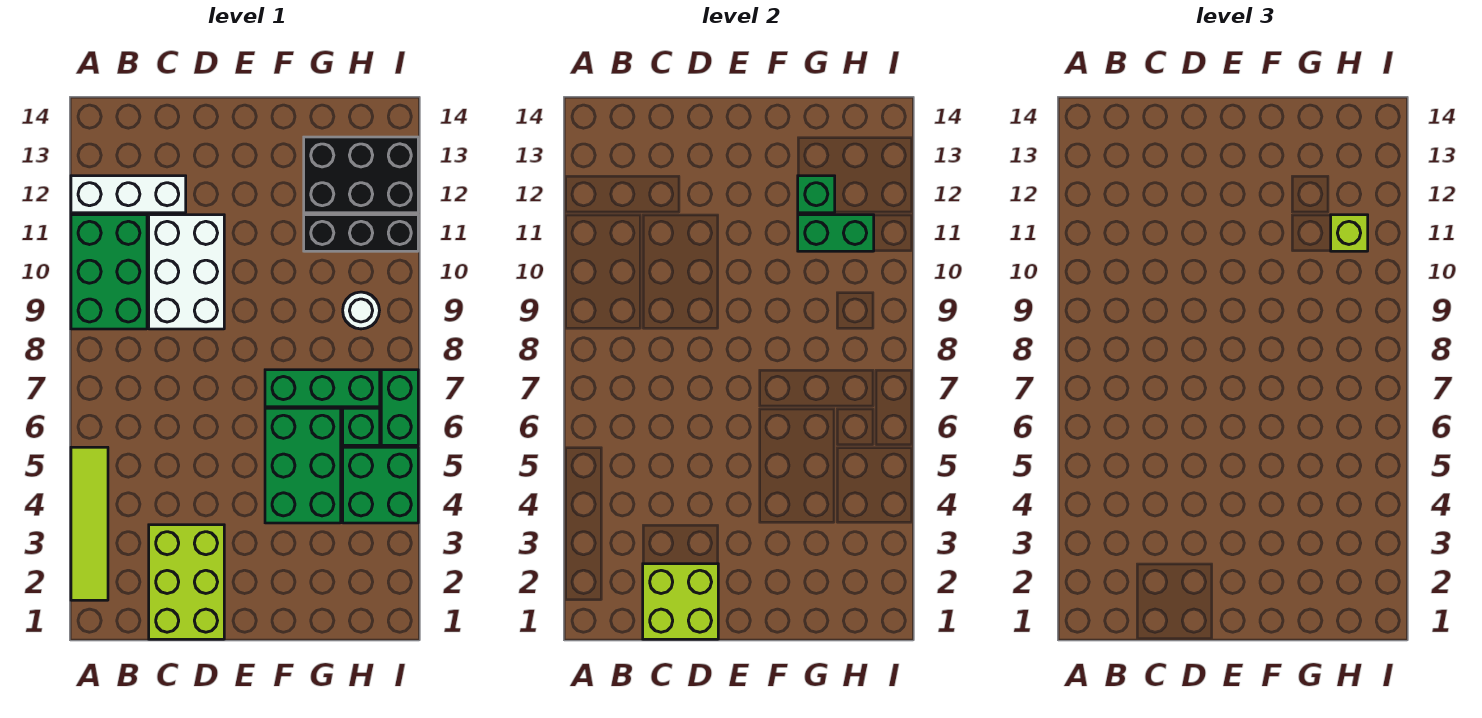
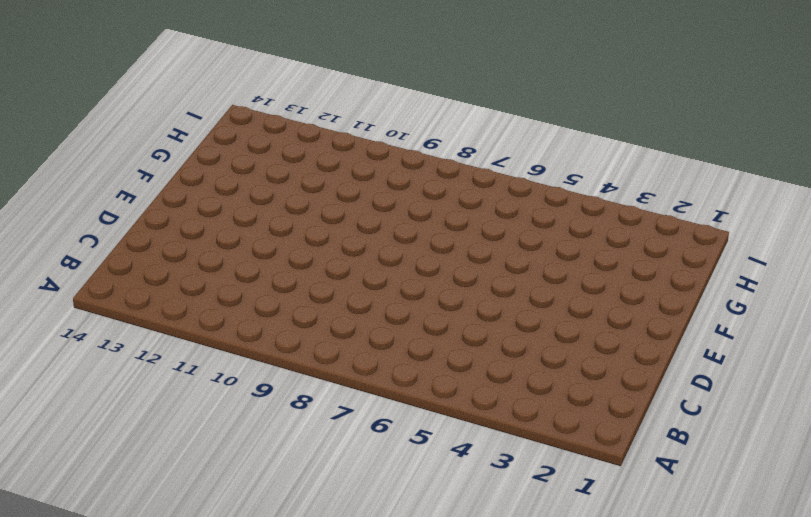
none -> lime tile A2:A5 level 1
none -> green brick A9:B11 level 1
none -> white brick A12:C12 level 1

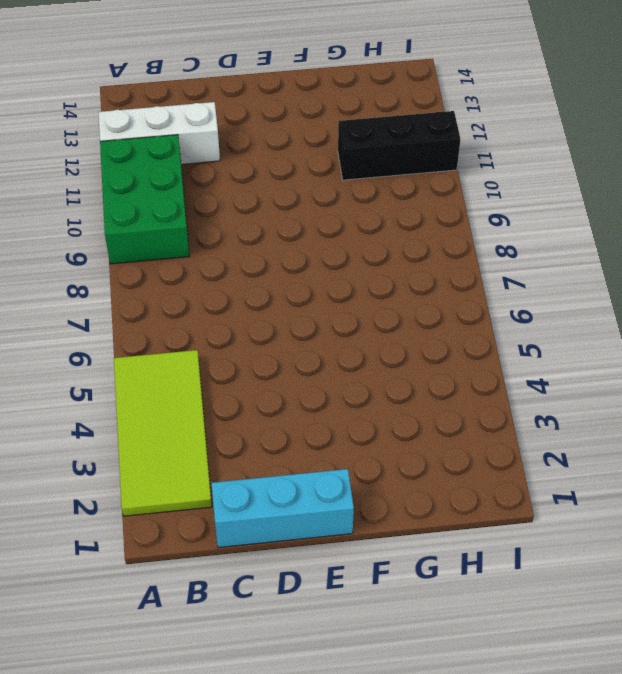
lime tile A2:B5 level 1 -> lime tile A2:A5 level 1
cyan brick C1:E1 level 1 -> lime brick C1:D3 level 1
none -> white brick C9:D11 level 1
none -> green brick F4:G6 level 1
none -> green brick F7:H7 level 1

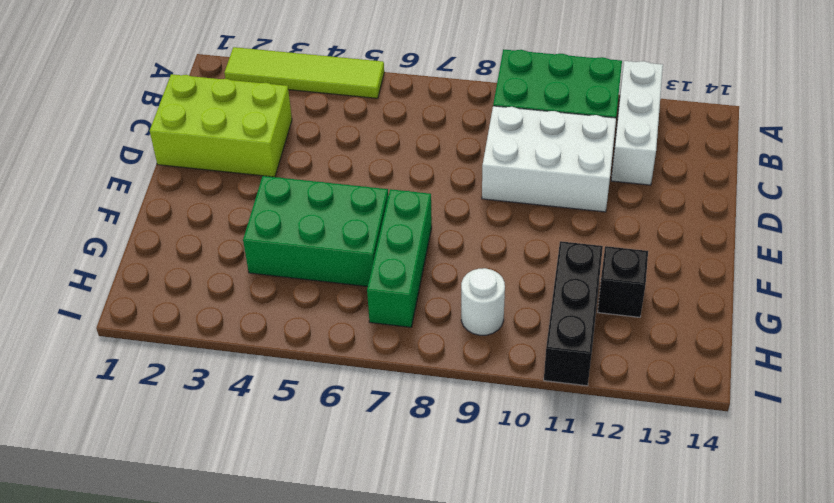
black brick G12 level 1 -> black brick G12:I13 level 1
none -> green brick H4:I5 level 1
none -> green brick H6 level 1
none -> green brick I6:I7 level 1

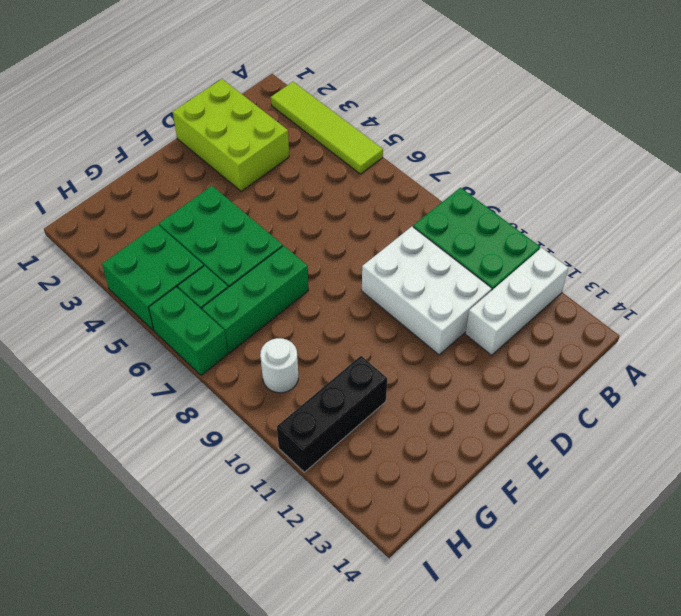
none -> black brick G12:I13 level 1
none -> lime brick C1:D2 level 2
none -> green brick G11:H11 level 2

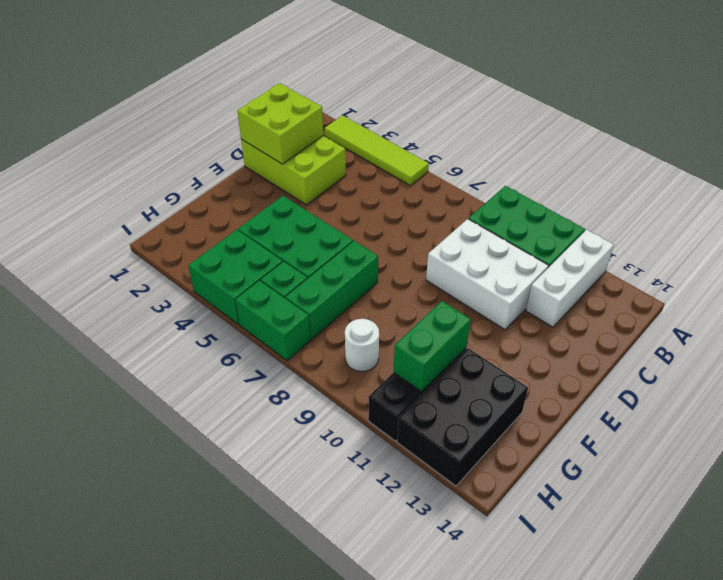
none -> green brick G12 level 2
none -> lime brick H11 level 3

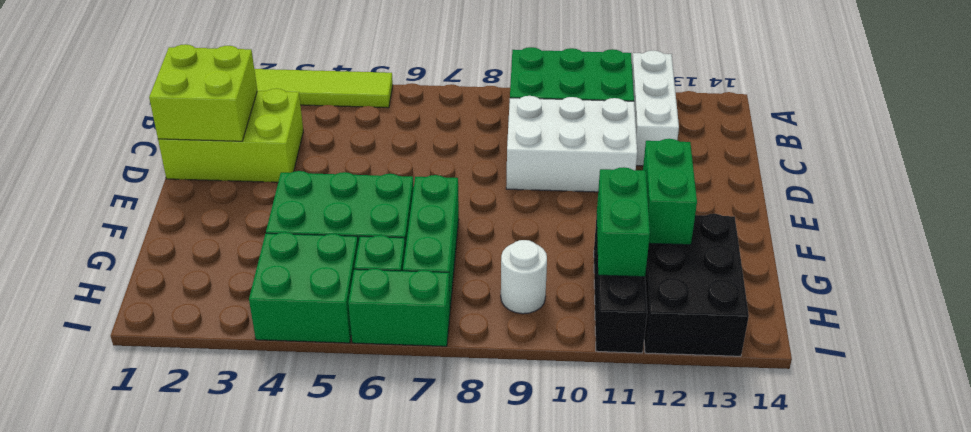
green brick F12:G12 level 2 -> green brick G12 level 2
none -> lime brick H11 level 3

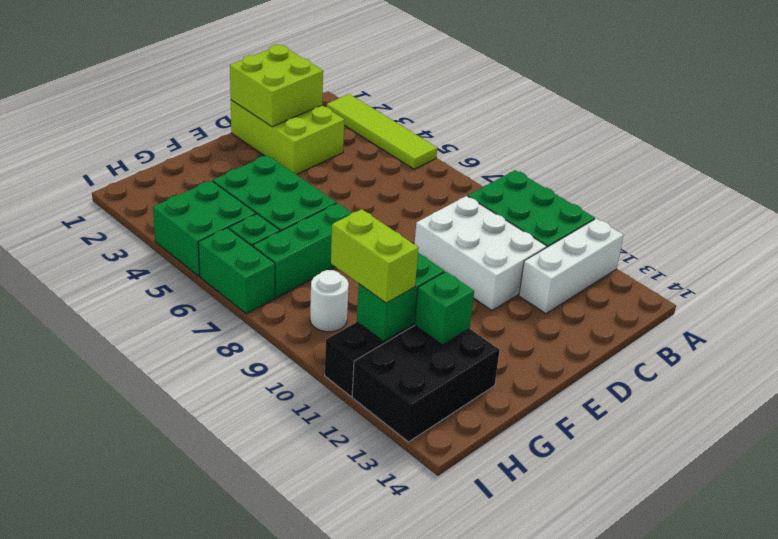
lime brick H10:H11 level 3 -> lime brick H11 level 3

